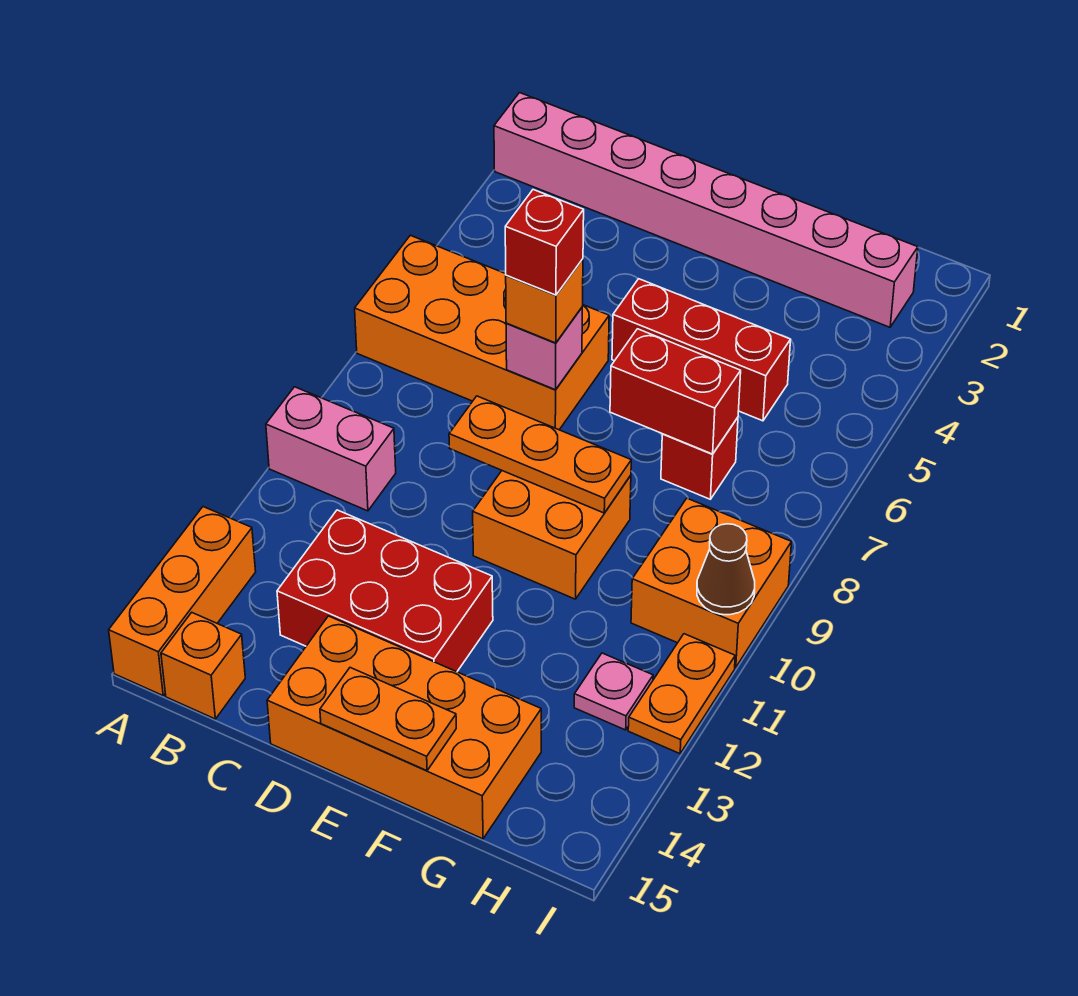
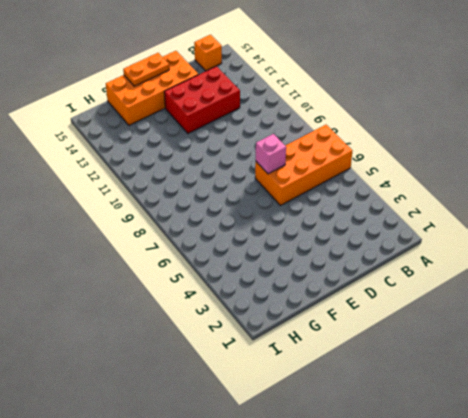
none -> pink brick A2:H2 level 1
none -> pink brick A10:B10 level 1
none -> orange brick A13:A15 level 1

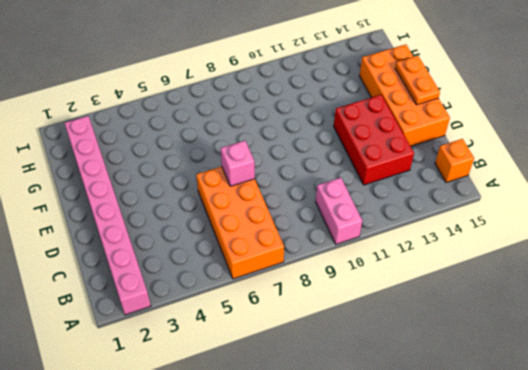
none -> orange brick A13:A15 level 1
none -> red brick E5:G5 level 1
none -> orange brick E9:F10 level 1

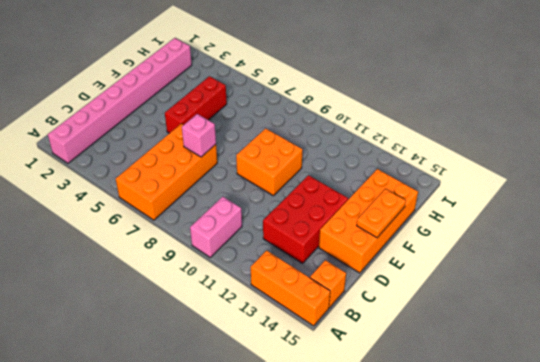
none -> red brick G7 level 1
none -> orange brick H9:I10 level 1
none -> pink plate H12 level 1

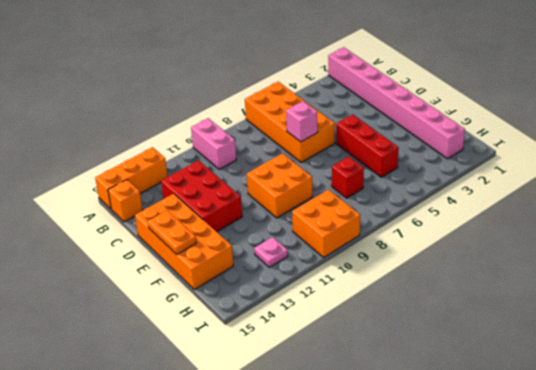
none -> orange plate I11:I12 level 1
none -> orange plate D9:F9 level 2
none -> red brick F7:G7 level 2

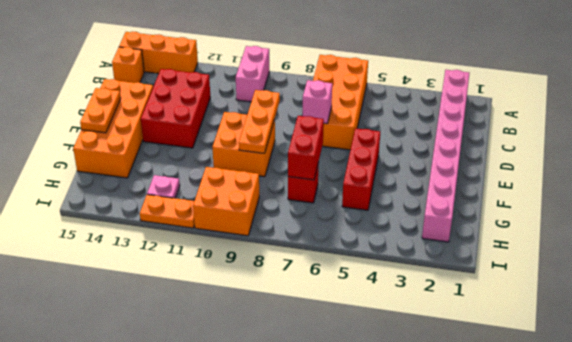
none -> brown cone I10 level 2
none -> orange brick D7 level 3
none -> red brick D7 level 4

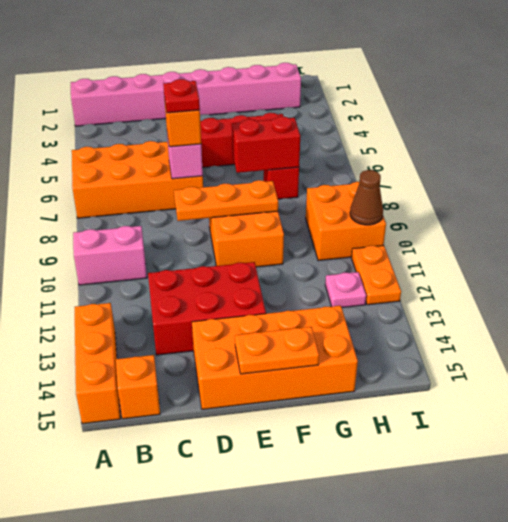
red plate D7 level 4 -> red brick D7 level 4

